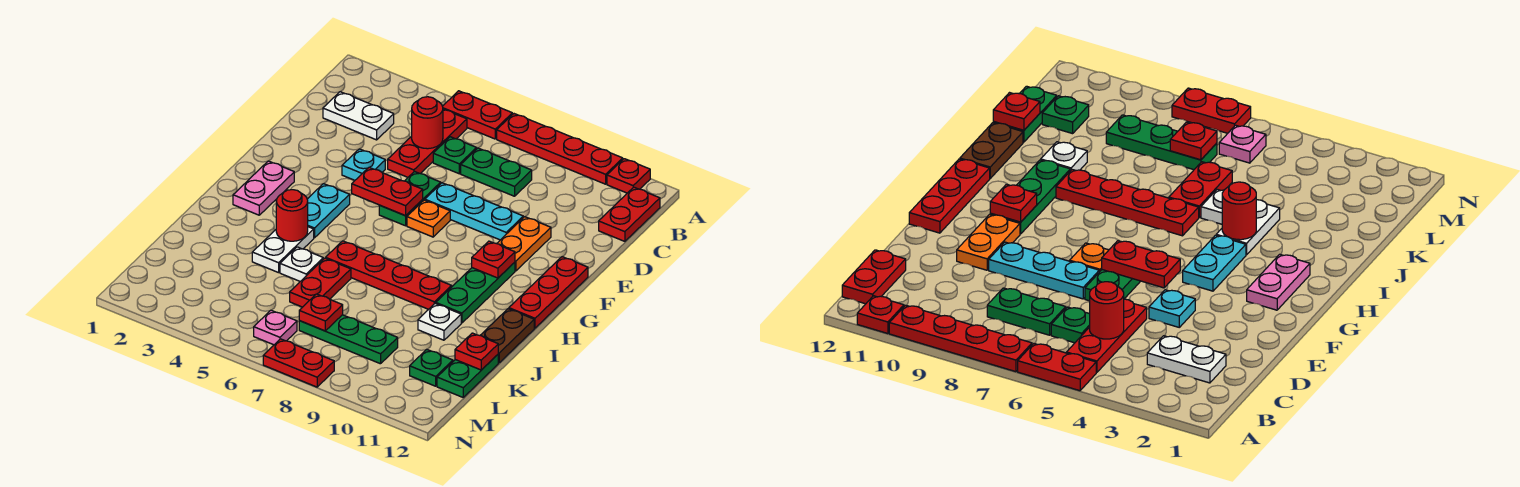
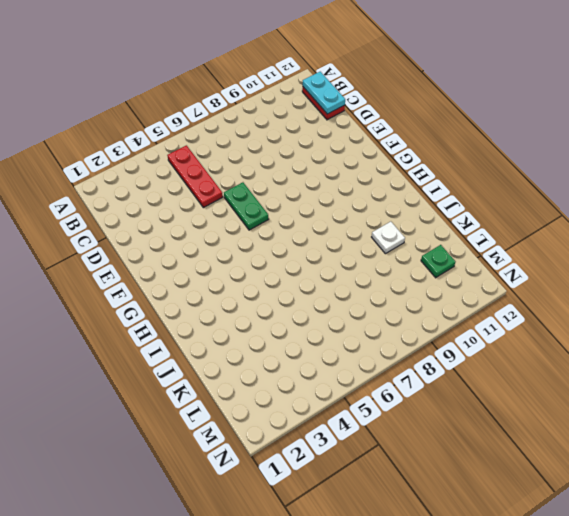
cyan plate B12:C12 level 2 -> cyan plate G4:H4 level 1
none -> red plate A5:A6 level 1
none -> red plate A7:A10 level 1
none -> red plate A11 level 1
none -> white plate C2:C3 level 1

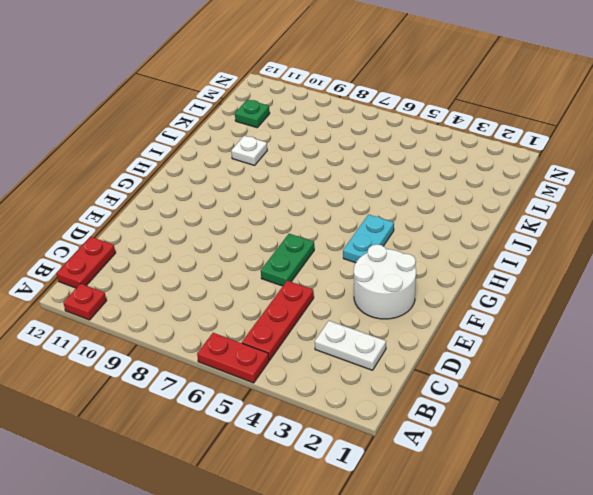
white round brick E2:F3 level 1 -> none
none -> red plate A7:A10 level 1
none -> green plate C6 level 1
none -> green plate C7:C8 level 1
none -> cyan plate E4 level 1

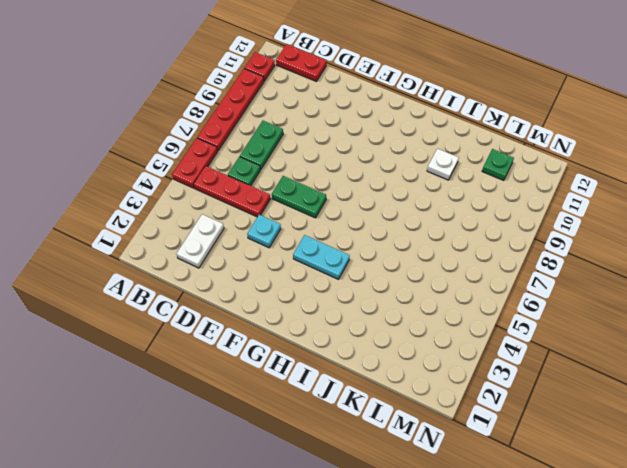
none -> cyan plate E7:E9 level 1
none -> orange plate E10:F10 level 1
none -> orange plate F7 level 1
none -> red plate F12:H12 level 1

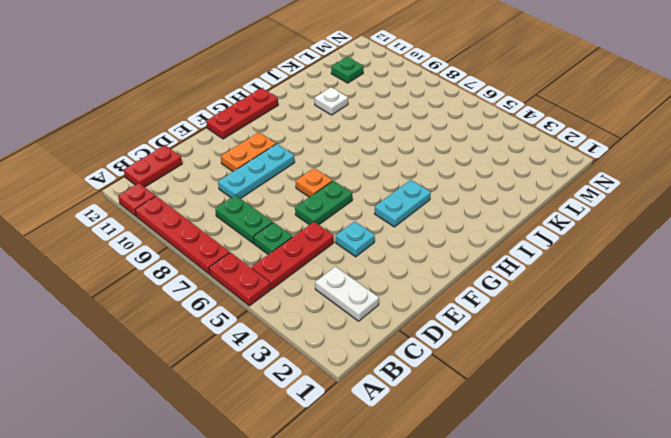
cyan plate D9:F9 level 1 -> cyan plate E7:E9 level 1
none -> pink plate G2:H2 level 1
none -> green plate G10:I10 level 1
none -> white plate I4:J4 level 1
none -> red plate I6:I9 level 1

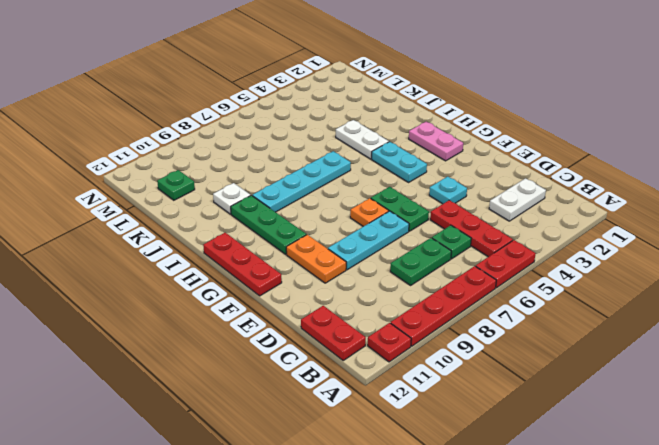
cyan plate I6:I9 level 1 -> red plate I6:I9 level 1
none -> brown plate I12:J12 level 1
none -> white plate J5 level 1
none -> red plate J6:K6 level 1
none -> green plate K12:L12 level 1

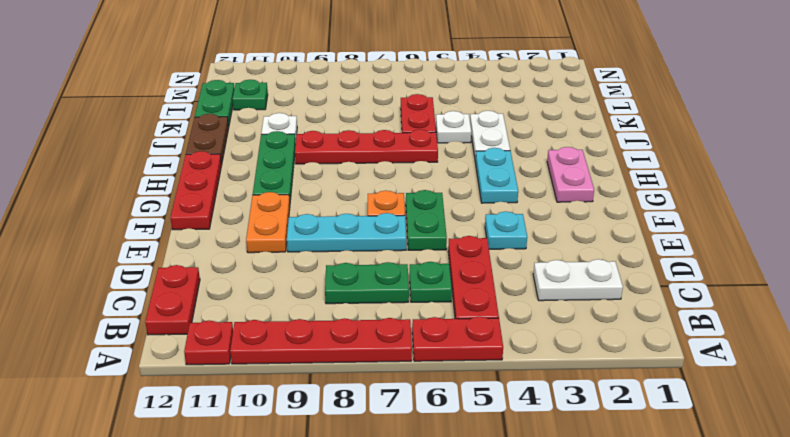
none -> green plate L7:L9 level 1
none -> pink plate M6 level 1
none -> red plate N7:N8 level 1
none -> red round brick C5 level 2

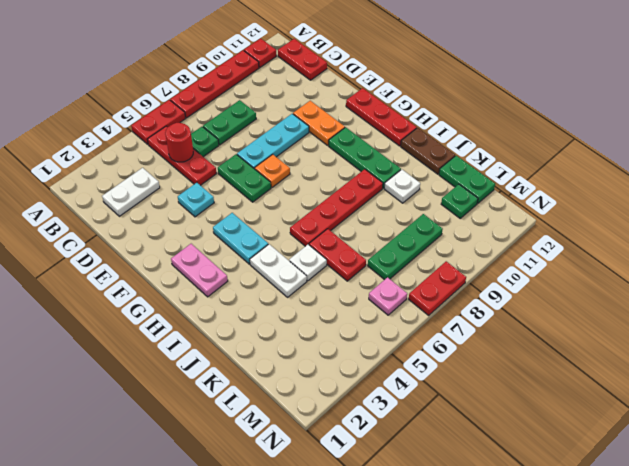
none -> red plate F5:F6 level 2
none -> red plate G10 level 2
none -> red round brick I4 level 2
none -> red plate K12 level 2

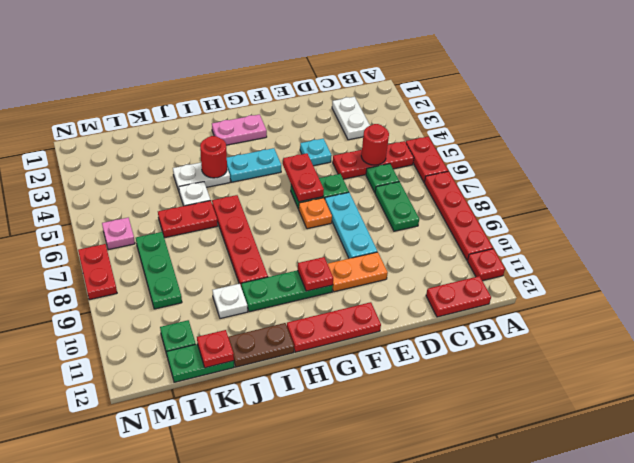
none -> red plate L7 level 2

